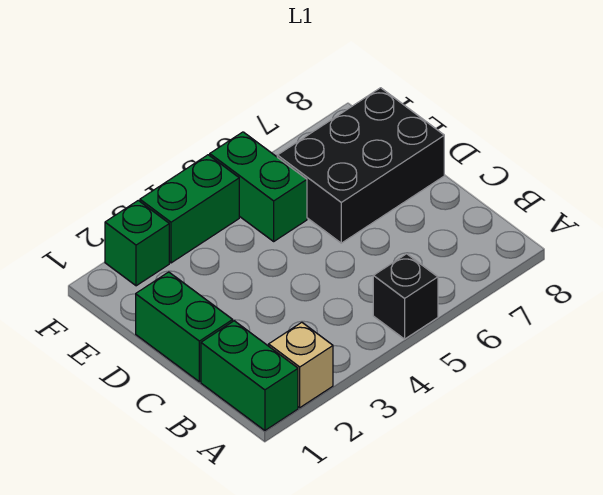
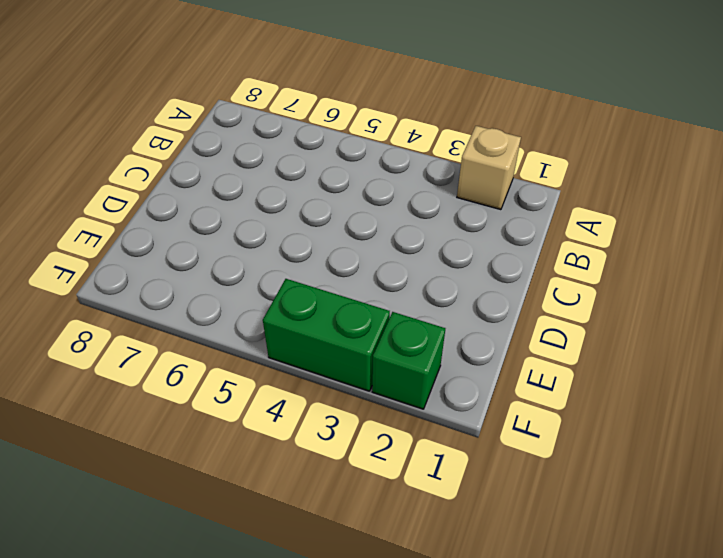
none -> green brick A1:B1 level 1
none -> black brick A5 level 1

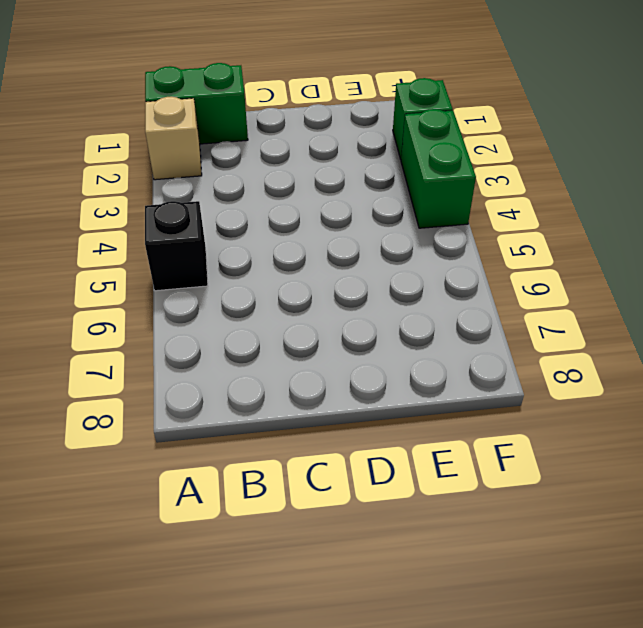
none -> green brick C1:D1 level 1
none -> black brick D6:E8 level 1

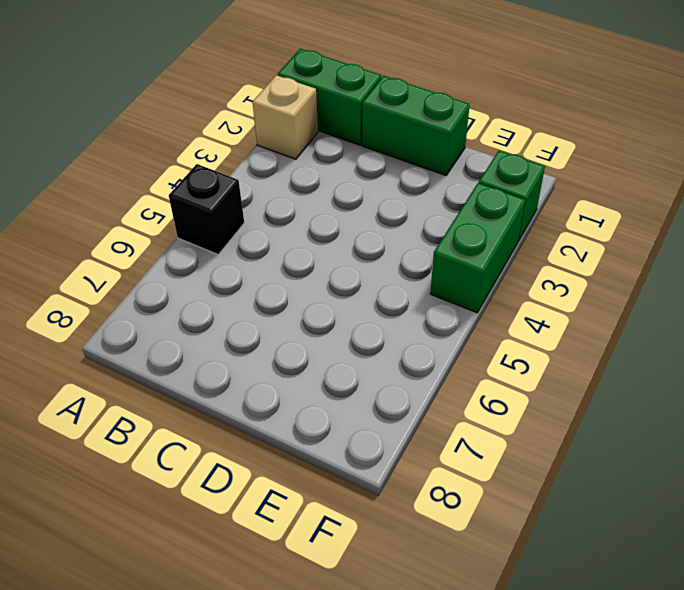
none -> black brick D6:E8 level 1
none -> green brick E5:F5 level 1

